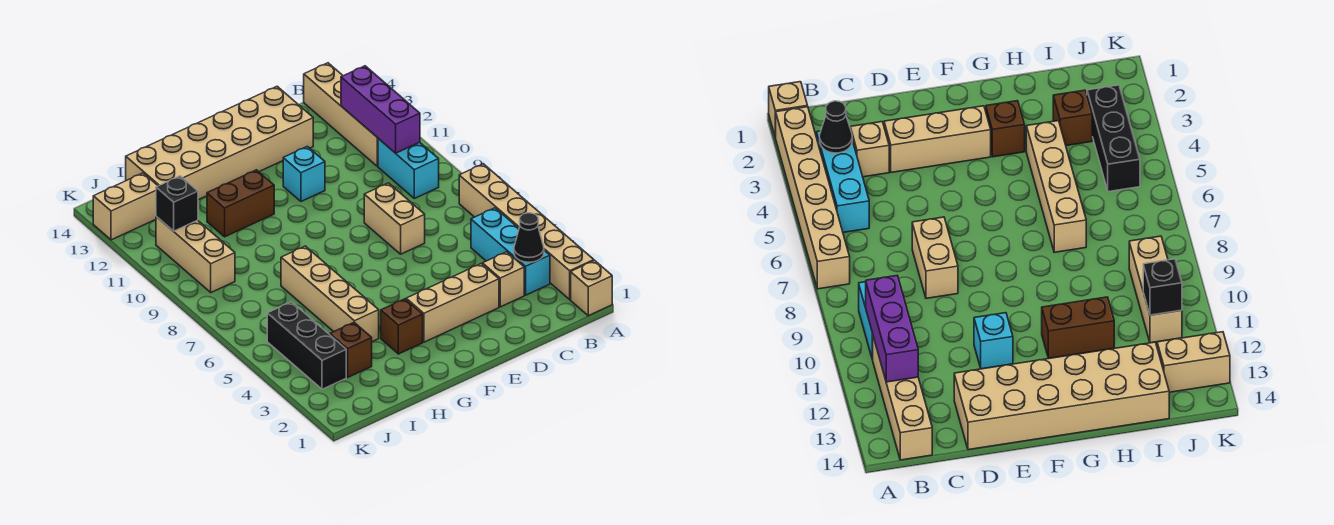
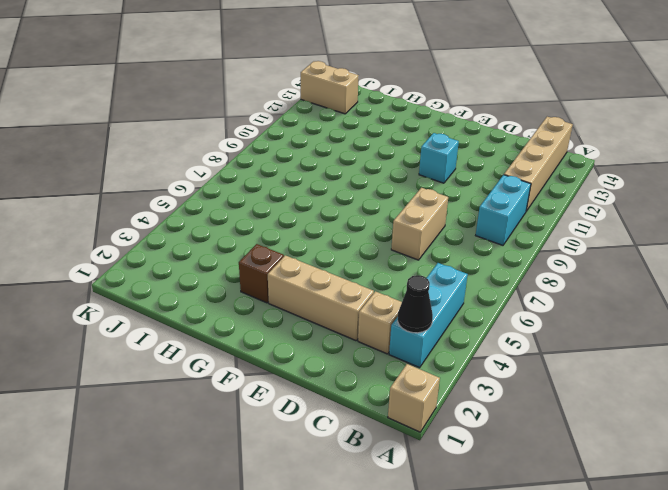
none -> tan brick A2:A7 level 1
none -> tan brick D13:I14 level 1
none -> brown brick G11:H11 level 1

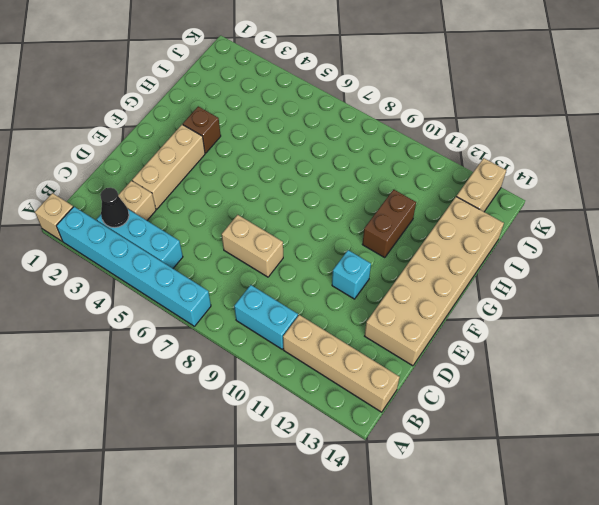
cyan brick A2:A7 level 1 -> tan brick A2:A7 level 1
none -> tan brick H4:H7 level 1
none -> brown brick I3 level 1
none -> black brick J3:J5 level 1

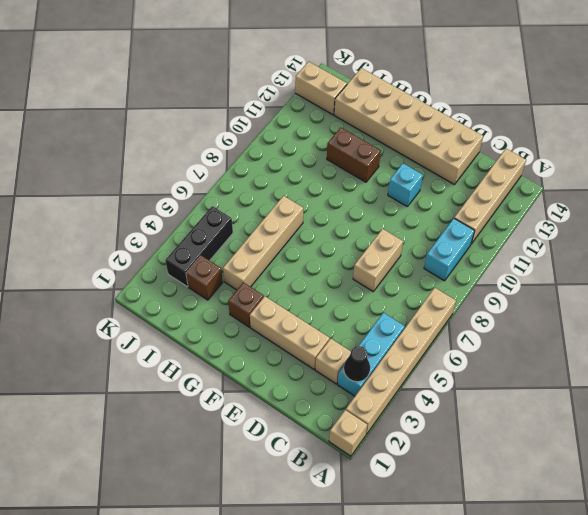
none -> tan brick J9:J11 level 1
none -> purple brick B10:B12 level 2
none -> black brick J11 level 2

